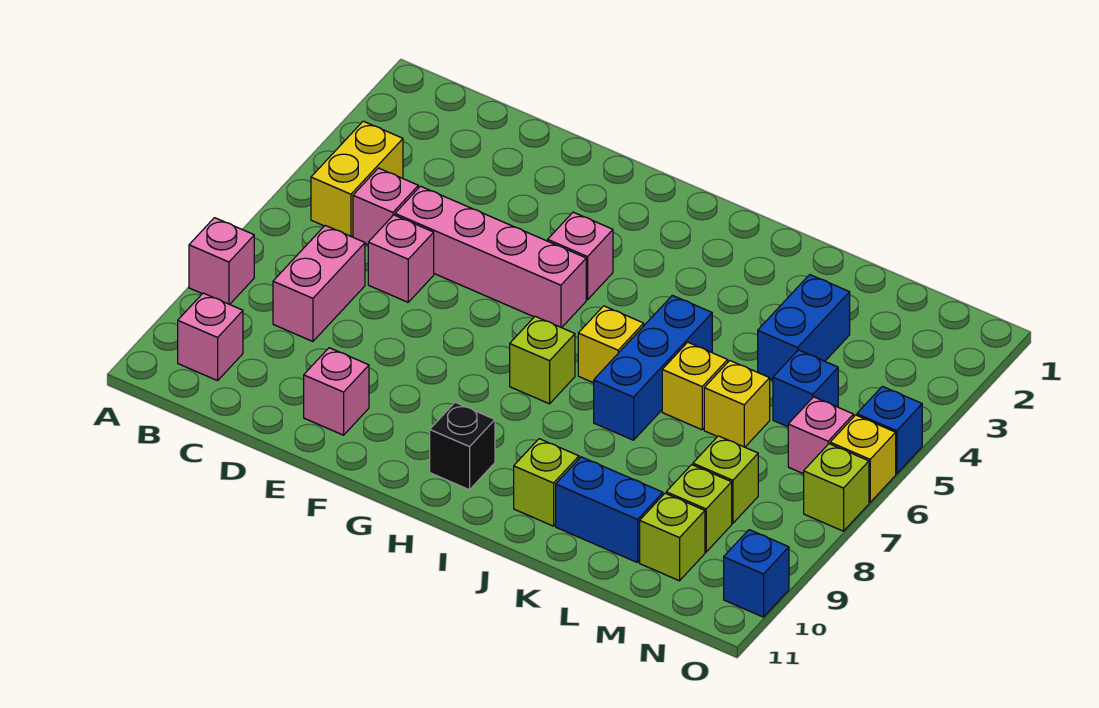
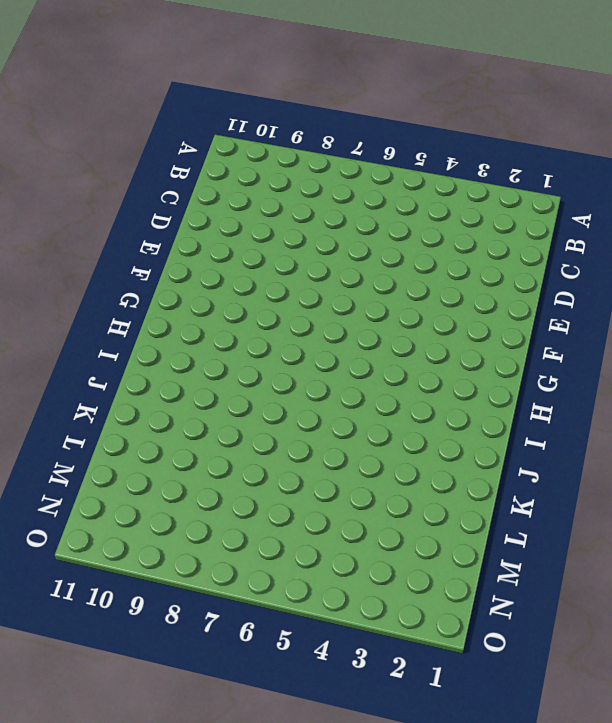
none -> pink brick A8 level 1
none -> yellow brick B4:B5 level 1
none -> pink brick B10 level 1

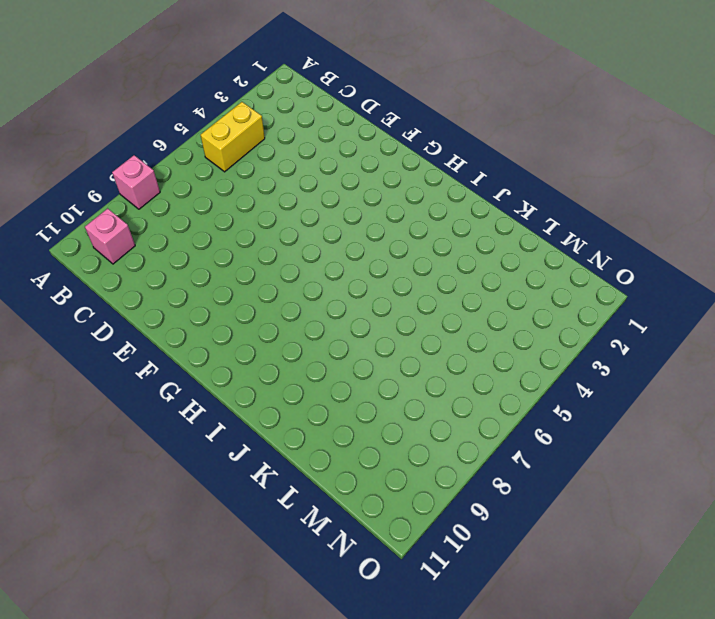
none -> pink brick C5 level 1
none -> pink brick C7:C8 level 1
none -> pink brick D5:G5 level 1

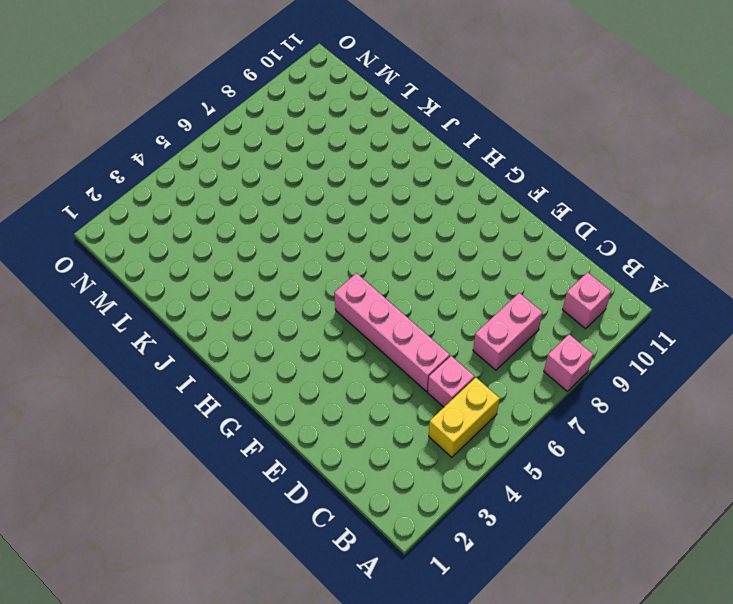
none -> pink brick D6 level 1
none -> pink brick E10 level 1
none -> pink brick G4 level 1

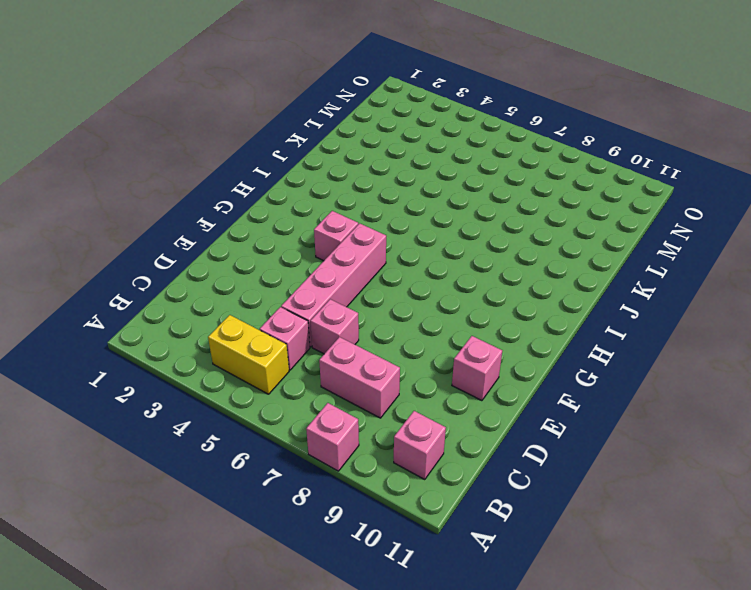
none -> lime brick H7 level 1
none -> black brick H10 level 1
none -> yellow brick I6 level 1

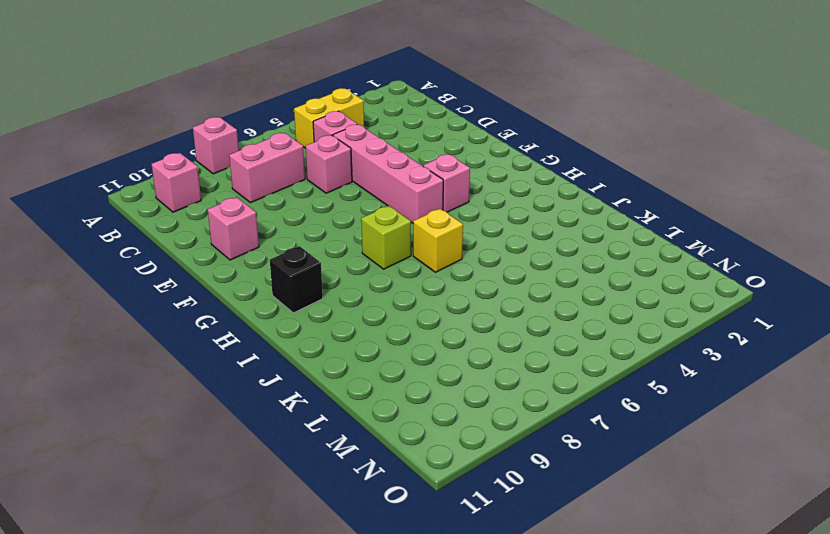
none -> blue brick J5:J7 level 1
none -> lime brick J10 level 1
none -> yellow brick K6 level 1

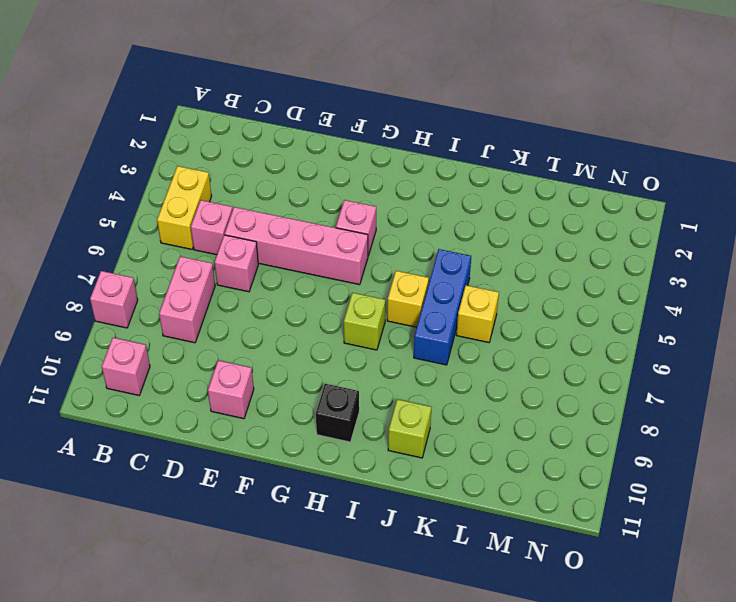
none -> blue brick K10:L10 level 1
none -> blue brick L3:L4 level 1
none -> yellow brick L6 level 1

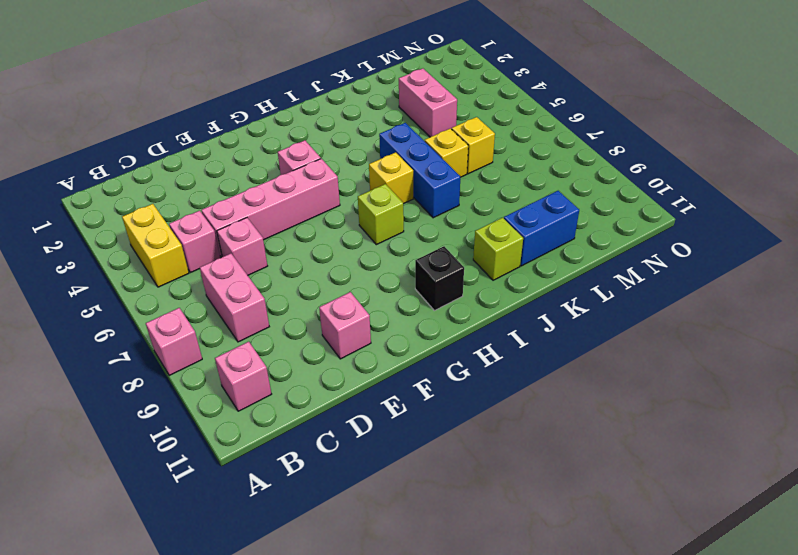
pink brick L3:L4 level 1 -> blue brick L3:L4 level 1
none -> blue brick M5 level 1
none -> lime brick M8 level 1
none -> lime brick M9 level 1

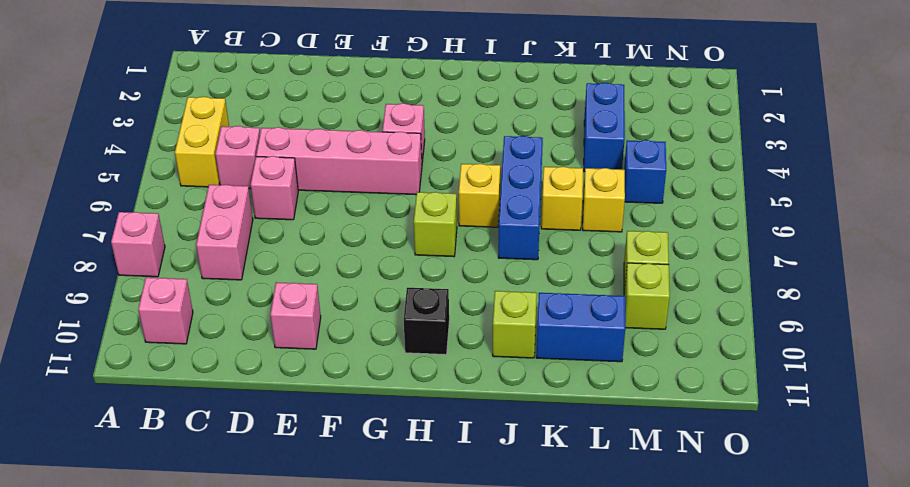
none -> lime brick M10 level 1
none -> pink brick N6 level 1
none -> blue brick O5 level 1

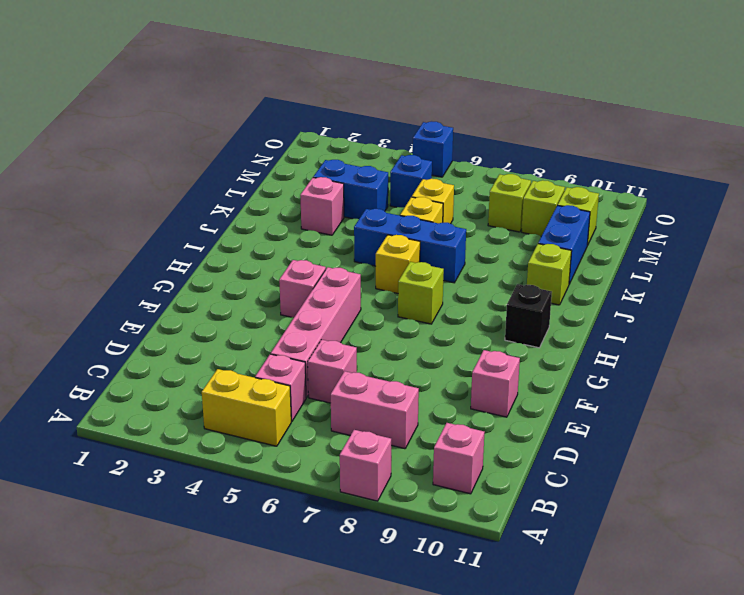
pink brick K3 level 1 -> pink brick N6 level 1
none -> yellow brick O6 level 1
none -> lime brick O7 level 1
none -> blue brick O10 level 1

